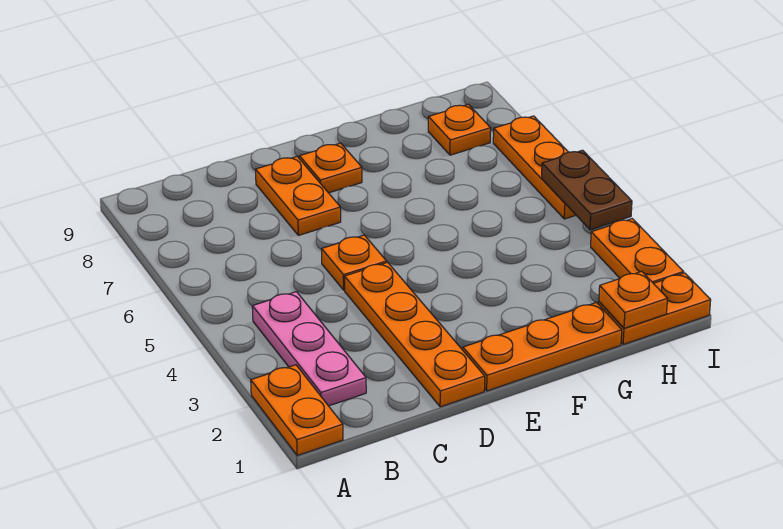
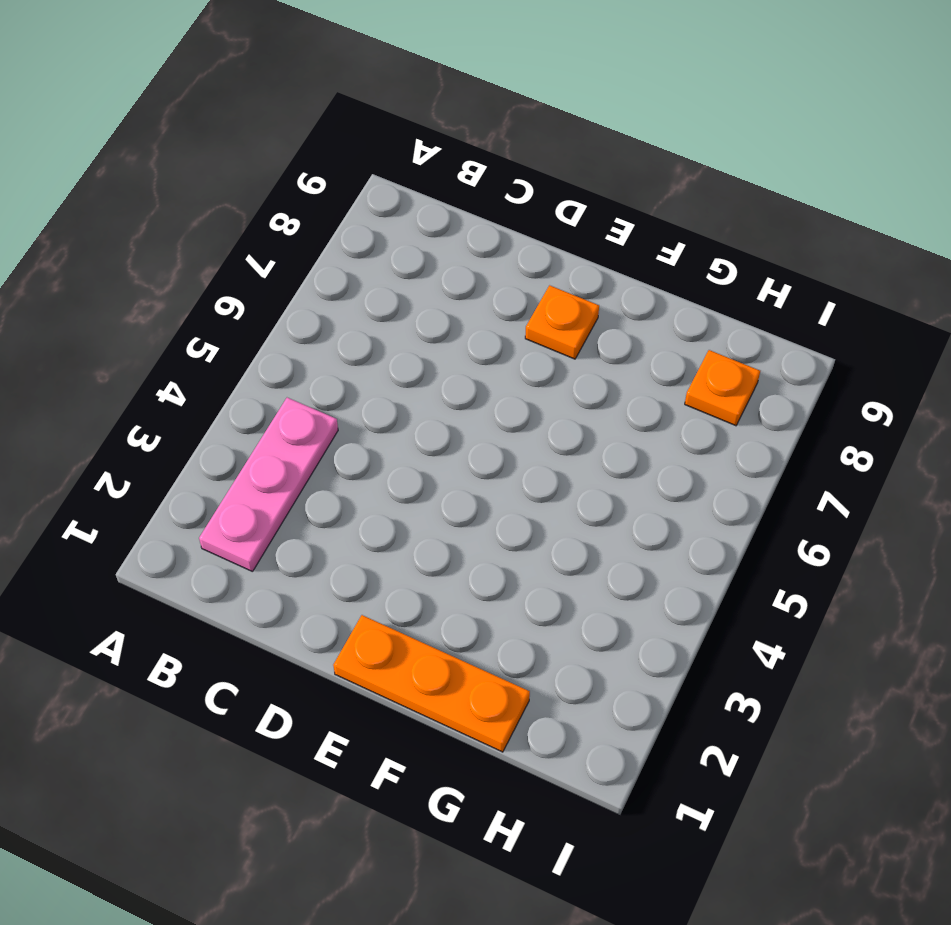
none -> orange plate A1:A2 level 1
none -> orange plate D1:D4 level 1
none -> orange plate D5 level 1

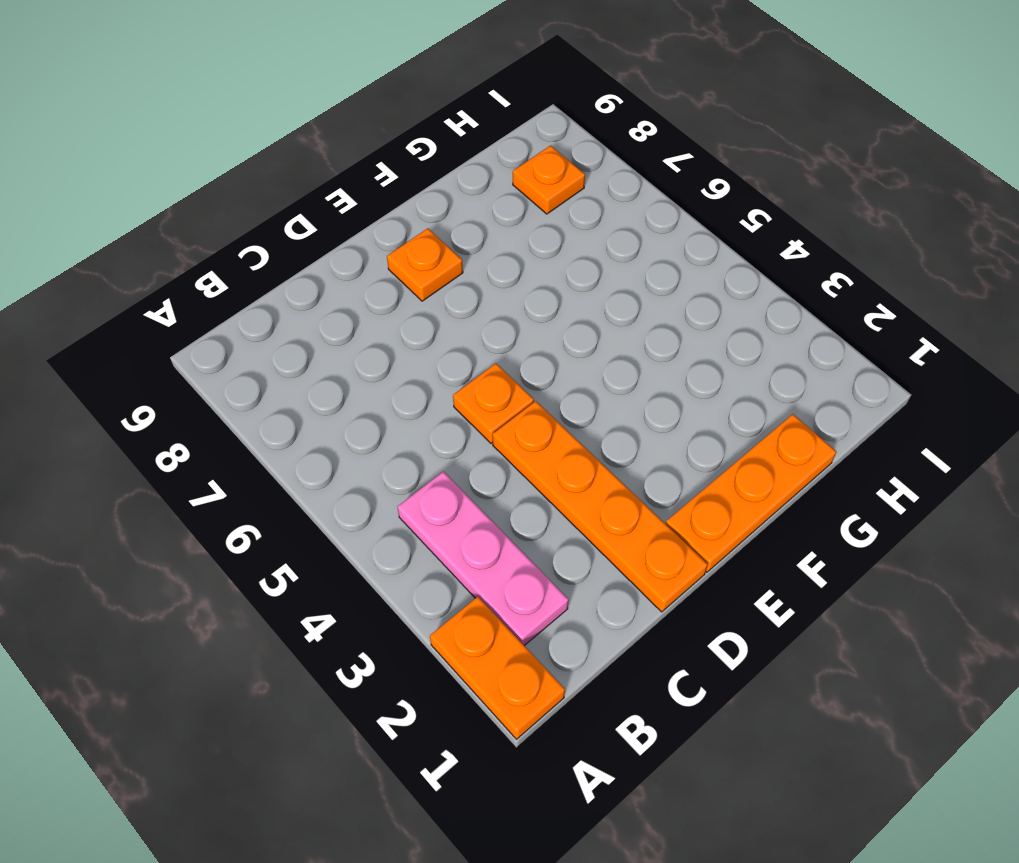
none -> orange plate D7:D8 level 1
none -> orange plate H1:I1 level 1
none -> orange plate I2:I3 level 1

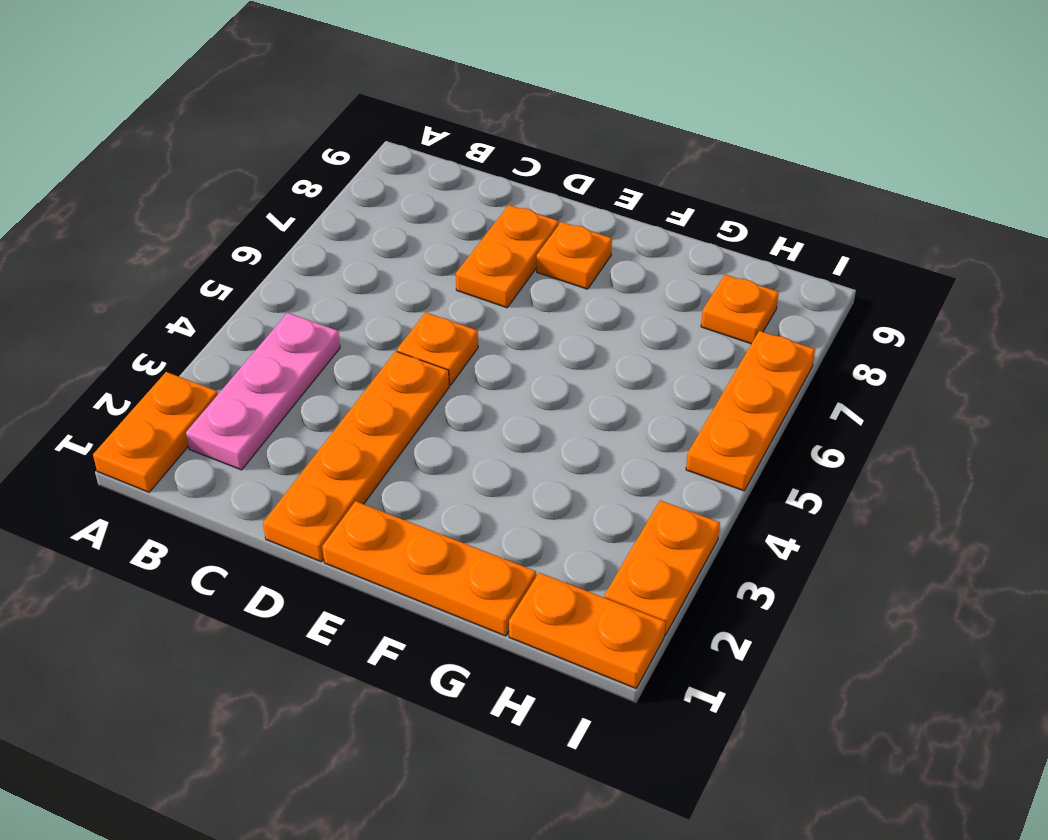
none -> orange plate H1 level 2
none -> brown plate I4:I5 level 2

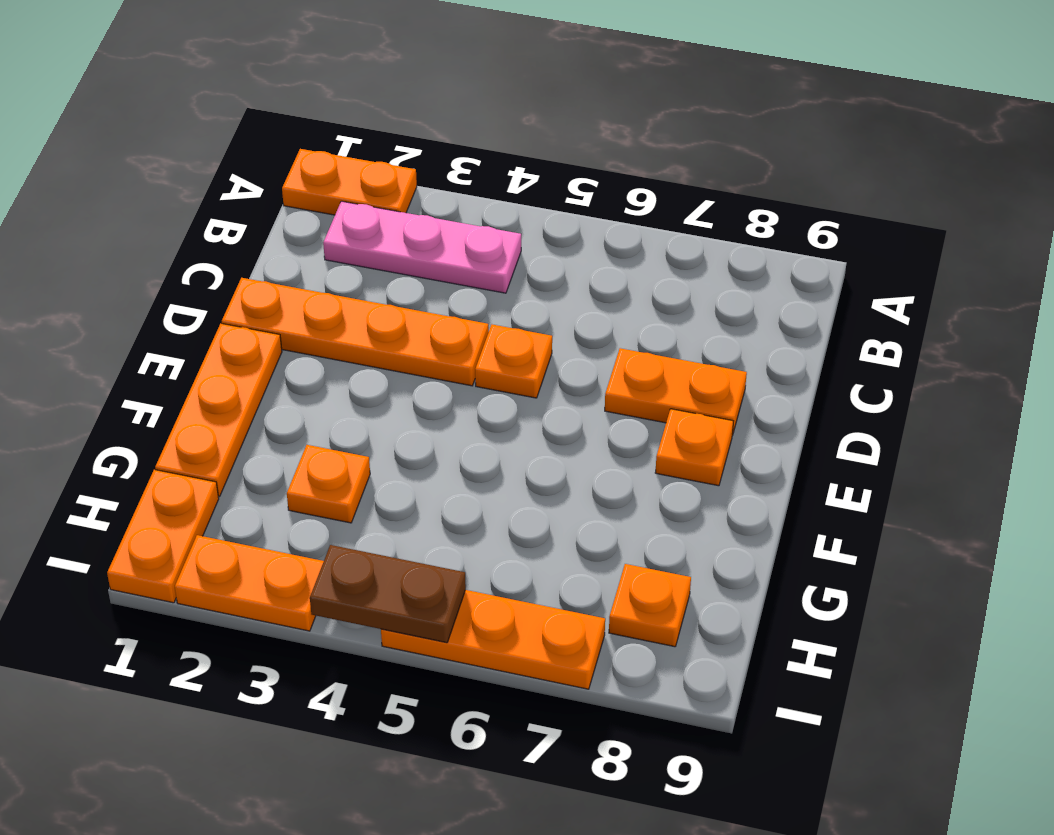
orange plate G3 level 1 -> orange plate H1 level 2

